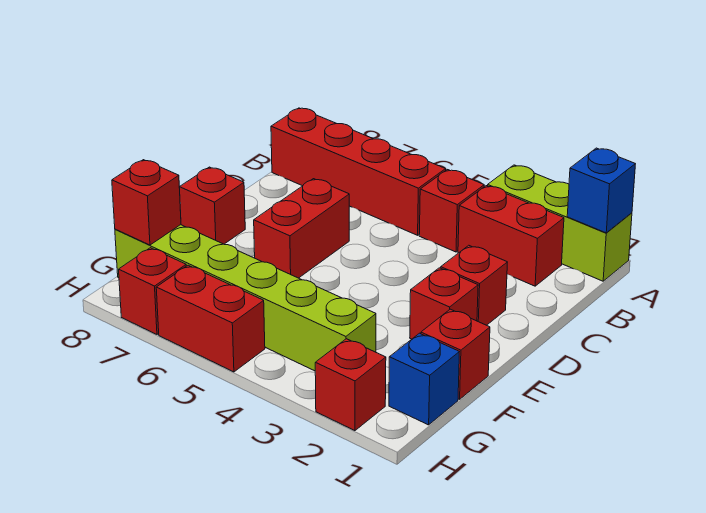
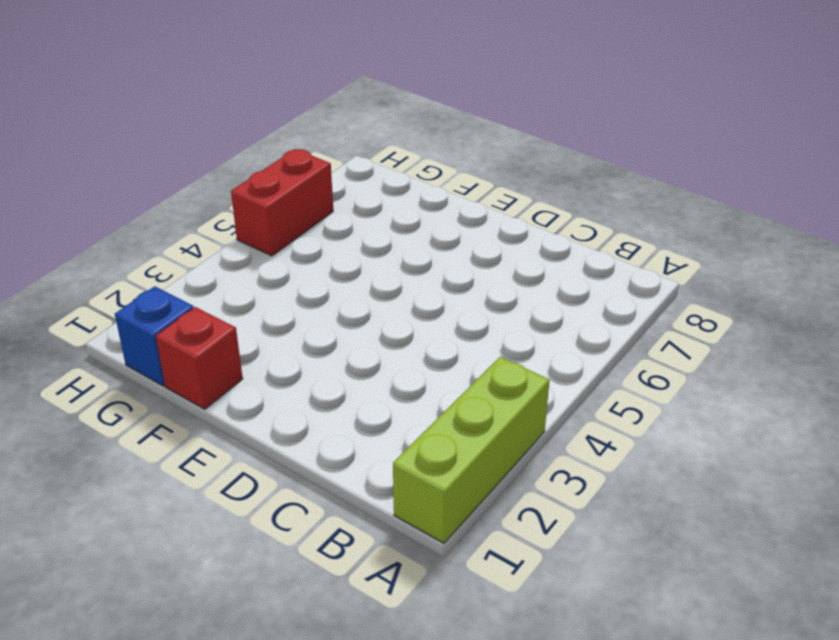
none -> red brick B2:B3 level 1
none -> red brick B4 level 1
none -> red brick B5:B8 level 1

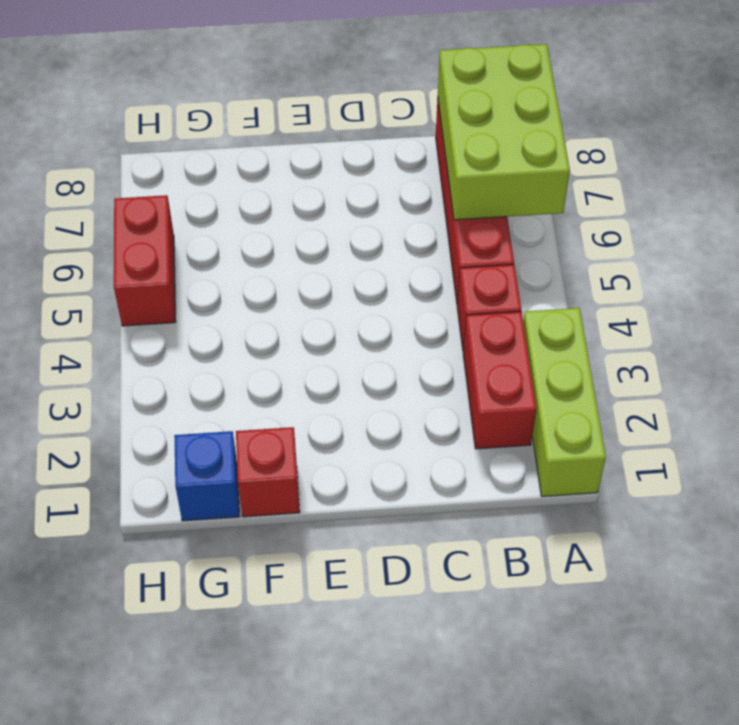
lime brick A6:B8 level 2 -> none
none -> red brick D2 level 1
none -> red brick D6:E6 level 1
none -> red brick E2 level 1

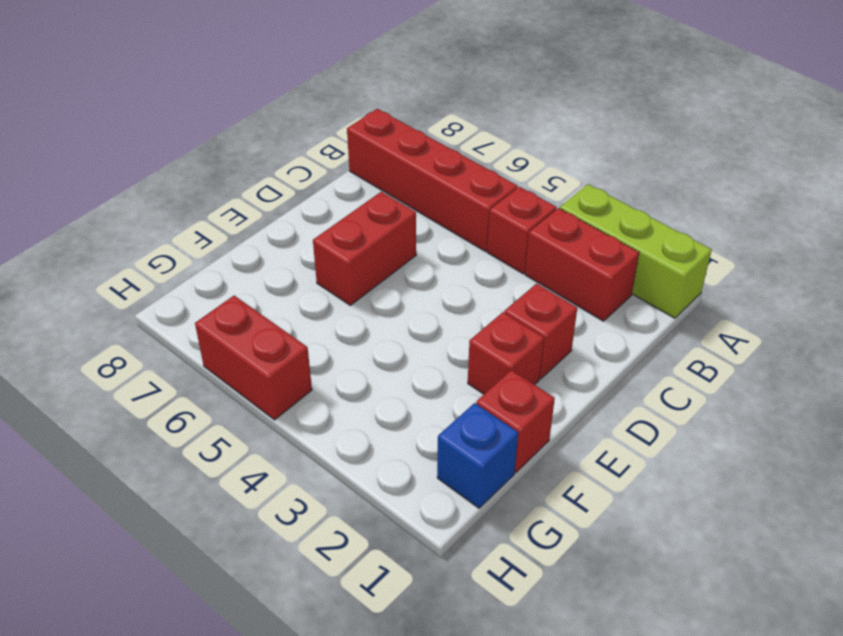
none -> red brick E8 level 1
none -> lime brick G3:G8 level 1
none -> red brick H2 level 1

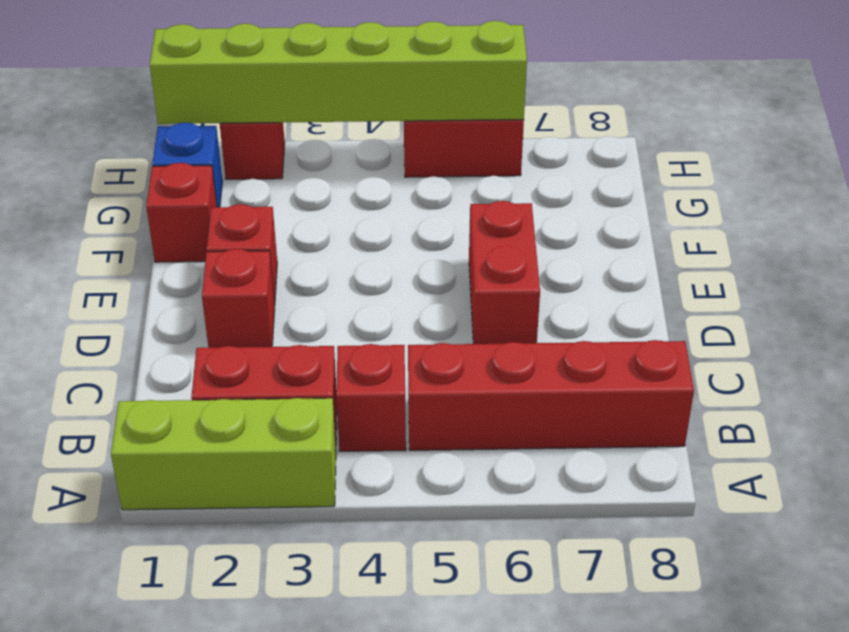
lime brick H1:H6 level 2 -> lime brick G3:G8 level 1
none -> red brick E8 level 1
none -> red brick H7 level 1
none -> blue brick A1 level 2

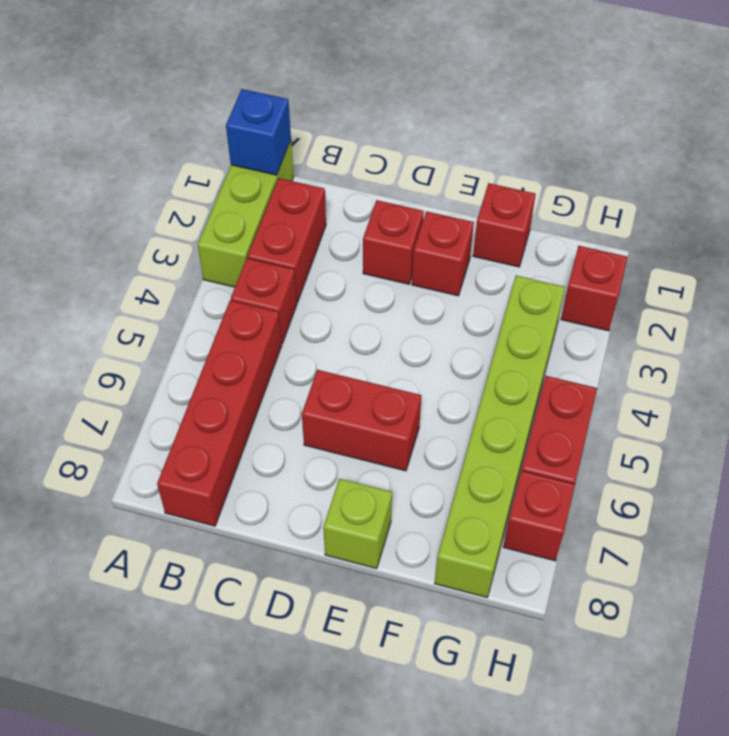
lime brick E8 level 1 -> red brick E8 level 1
none -> blue brick G1 level 1
none -> red brick G8 level 2

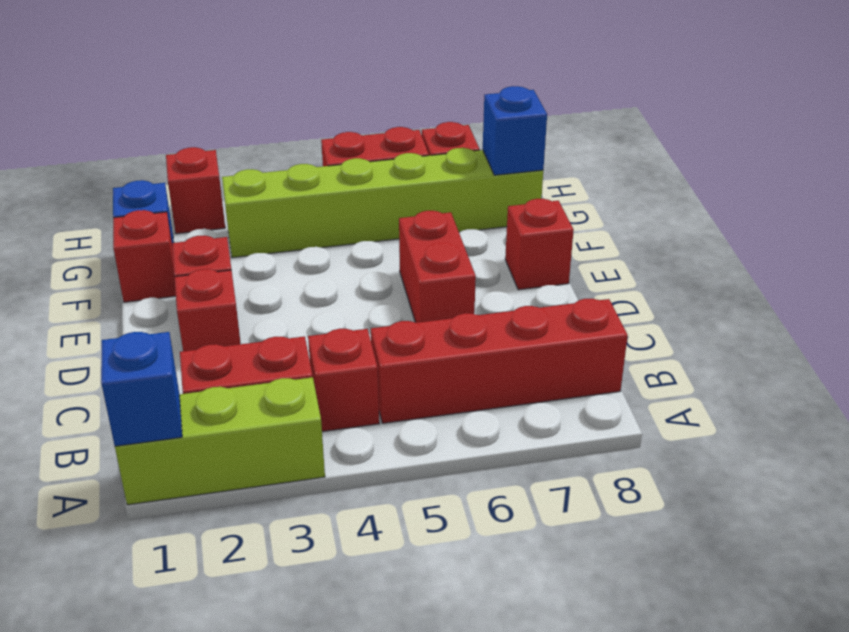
blue brick G8 level 2 -> red brick G8 level 2

